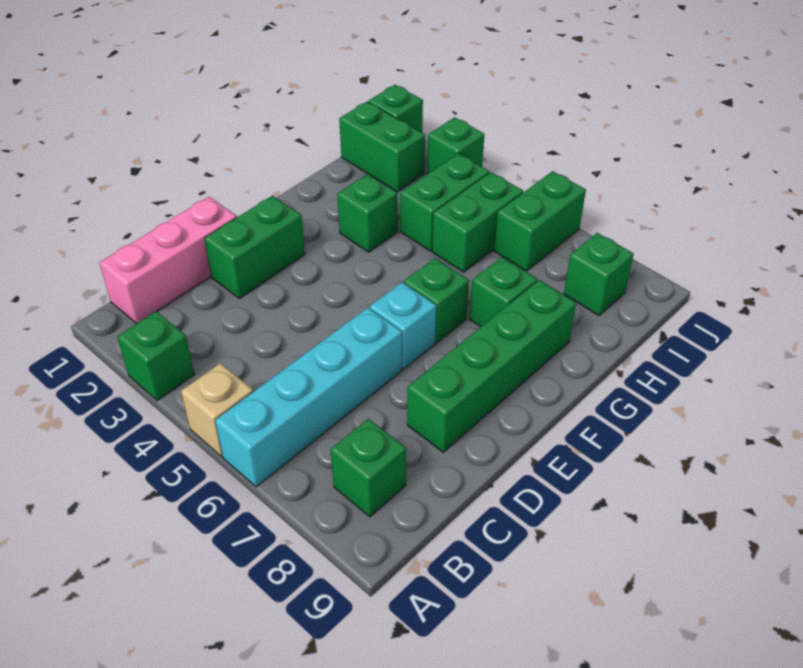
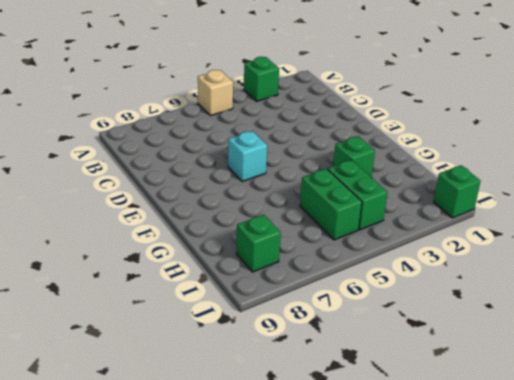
none -> cyan brick A6:D6 level 1
none -> pink brick B1:D1 level 1
none -> green brick B8 level 1

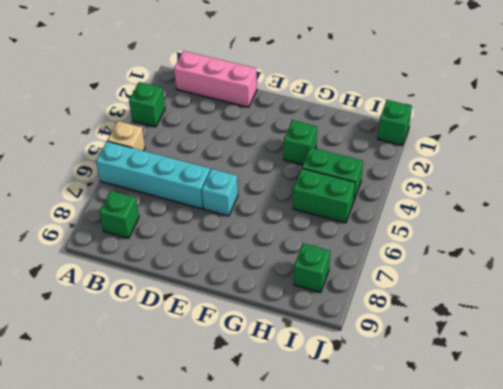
none -> green brick D2:E2 level 1
none -> green brick D8:G8 level 1
none -> green brick F6 level 1

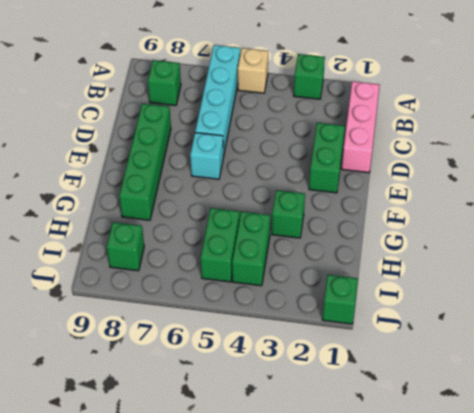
none -> green brick F6 level 1
none -> green brick G7 level 1
none -> green brick I1:I2 level 1

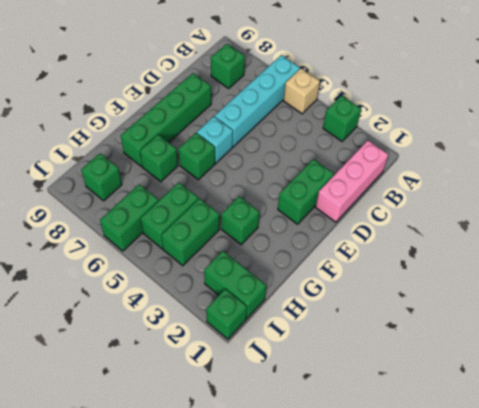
none -> green brick J3 level 1

